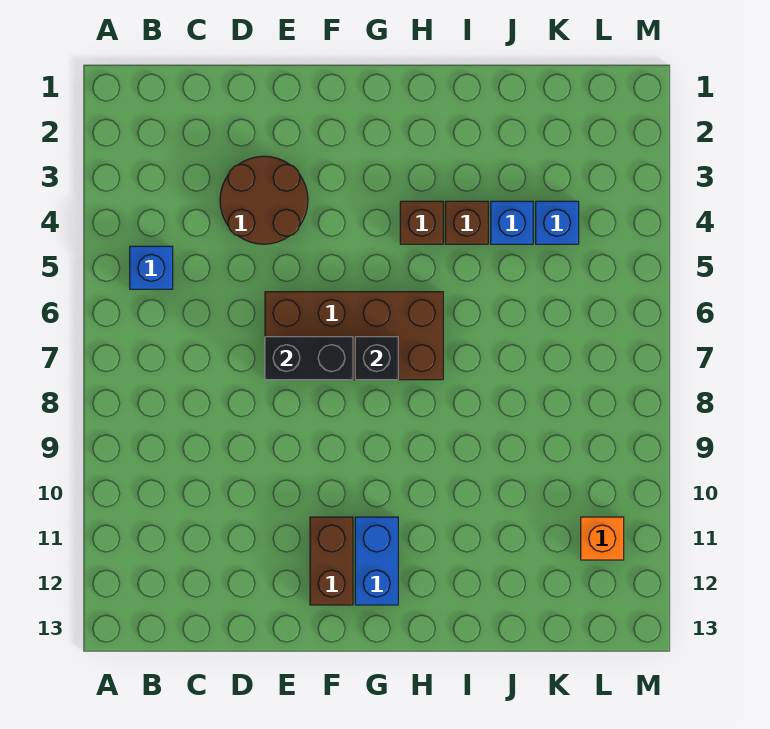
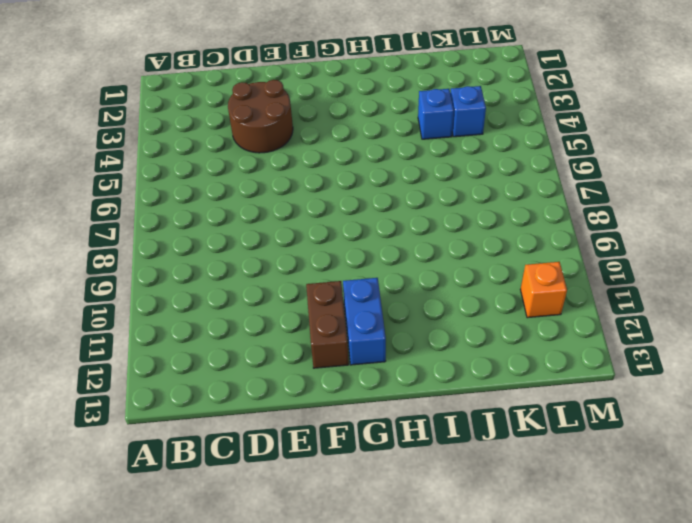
none -> blue brick B5 level 1
none -> brown brick E6:H7 level 1
none -> brown brick H4 level 1

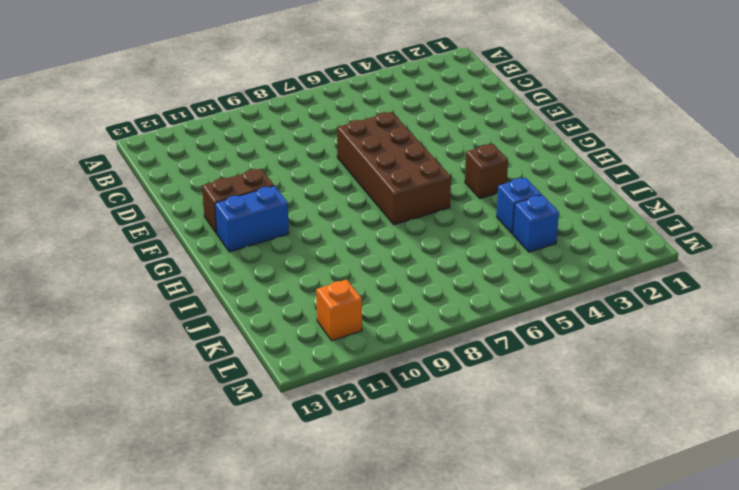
none -> blue brick B5 level 1
none -> brown round brick D3:E4 level 1
none -> brown brick I4 level 1

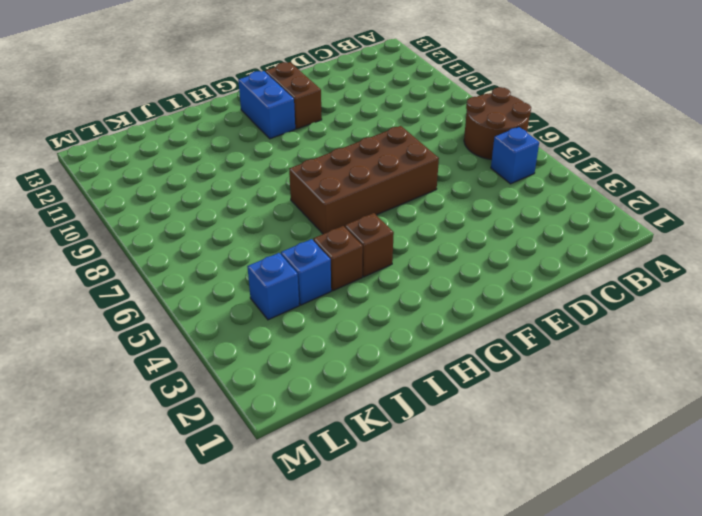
brown round brick A6:B7 level 1 -> brown round brick D3:E4 level 1
none -> orange brick L11 level 1
none -> black brick E7:F7 level 2
none -> black brick G7 level 2

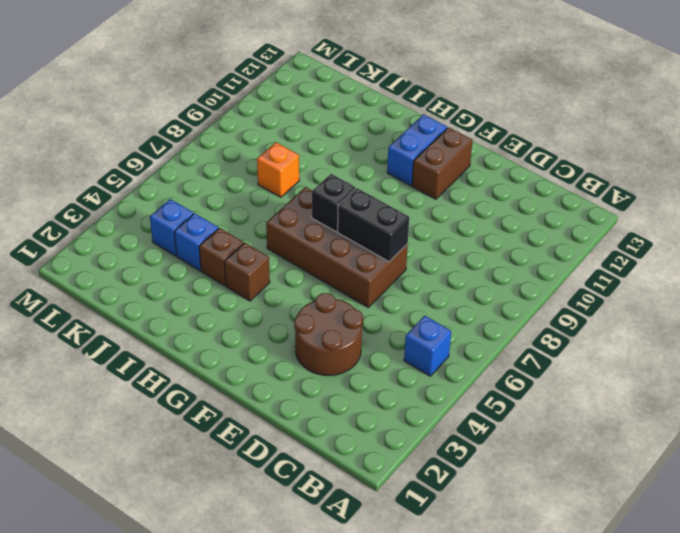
orange brick J8 level 1 -> orange brick L11 level 1

